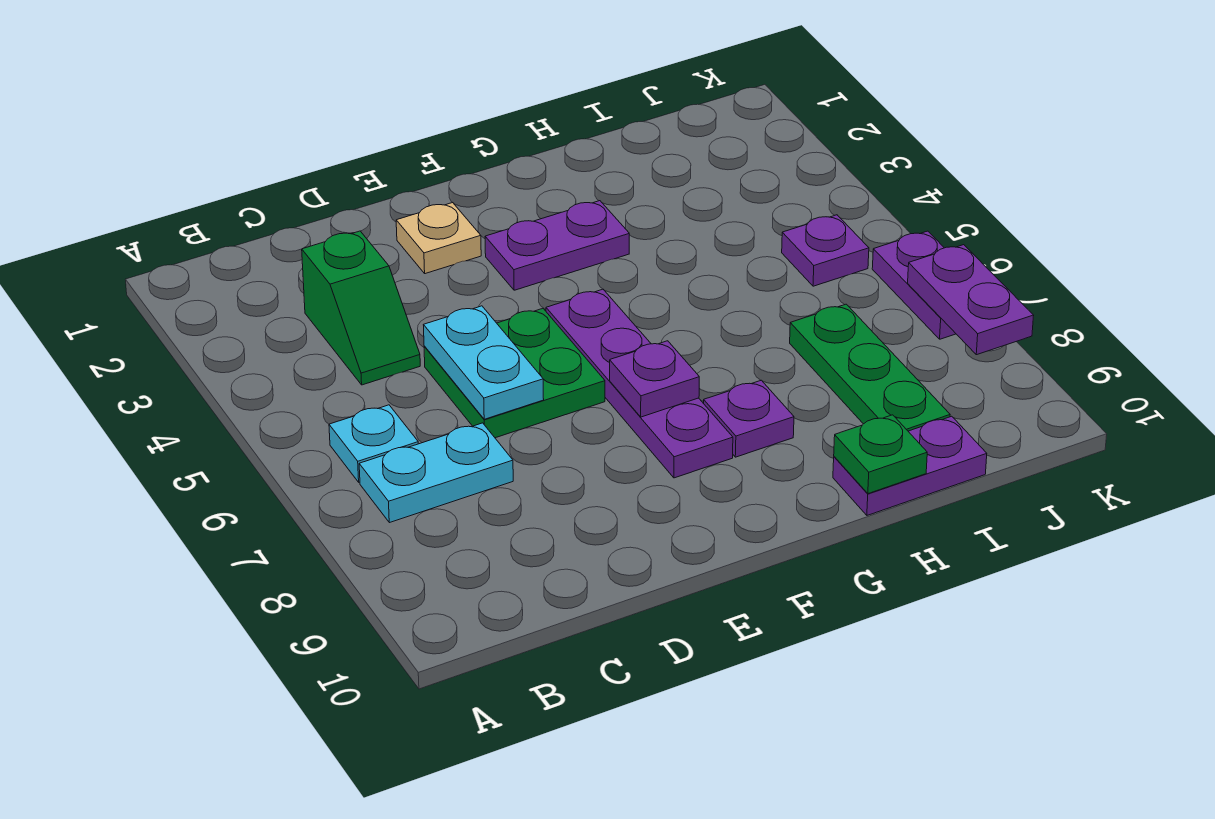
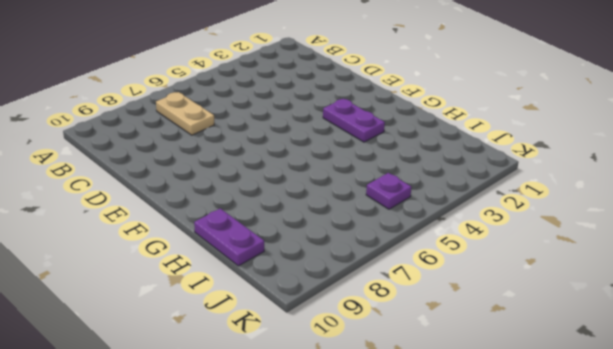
tan plate B7:C7 level 1 -> cyan plate B7:C7 level 1
none -> cyan plate B6 level 1
none -> green slope C3:C4 level 1 top 3
none -> green plate D5:E6 level 1

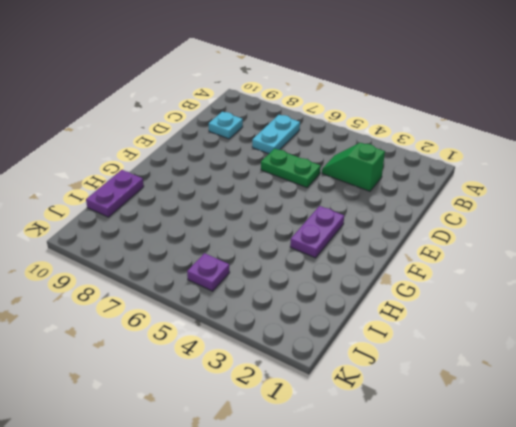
cyan plate C9 level 1 -> cyan plate B6 level 1
green plate D5:D6 level 1 -> green plate D5:E6 level 1
none -> tan plate E2 level 1
none -> purple plate F5:F8 level 1
none -> purple plate G8 level 1

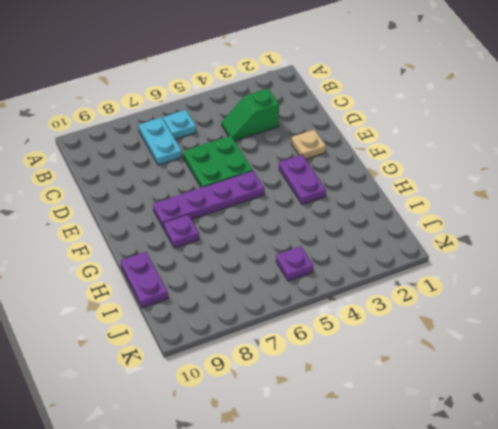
none -> green plate I7:I9 level 1
none -> purple plate K6:K7 level 1
none -> cyan plate D5:D6 level 2

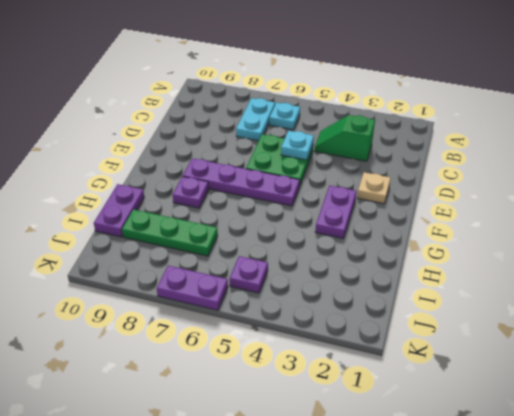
cyan plate D5 level 2 -> cyan plate D5:D6 level 2
none -> purple plate F7 level 2
none -> green plate H10 level 2
none -> purple plate K7:K8 level 2

